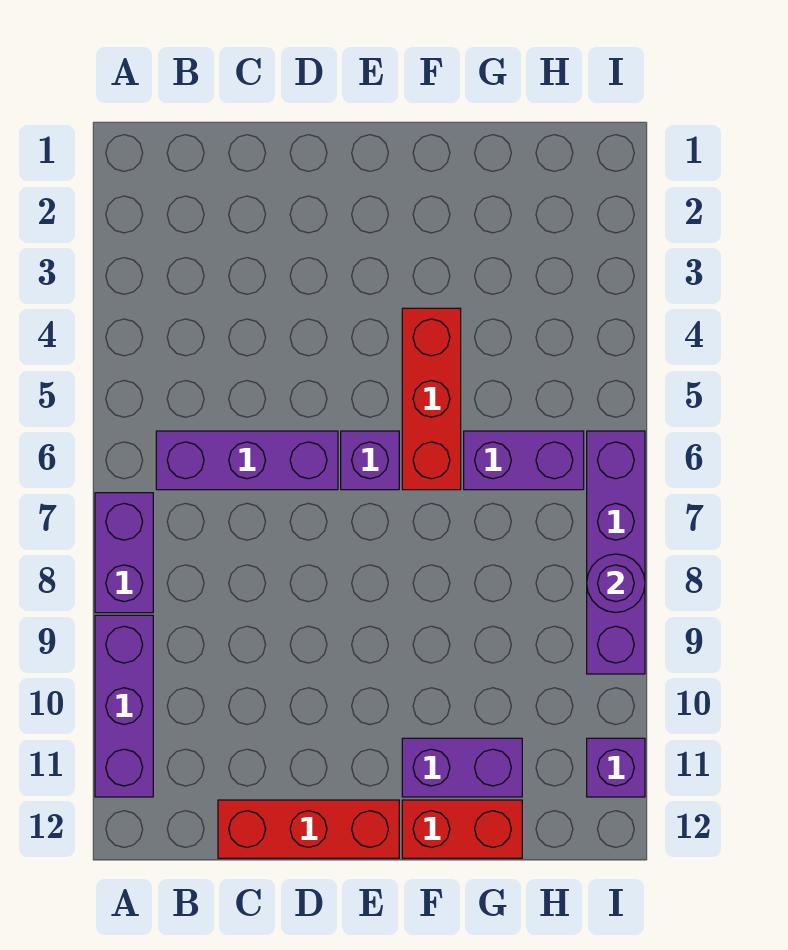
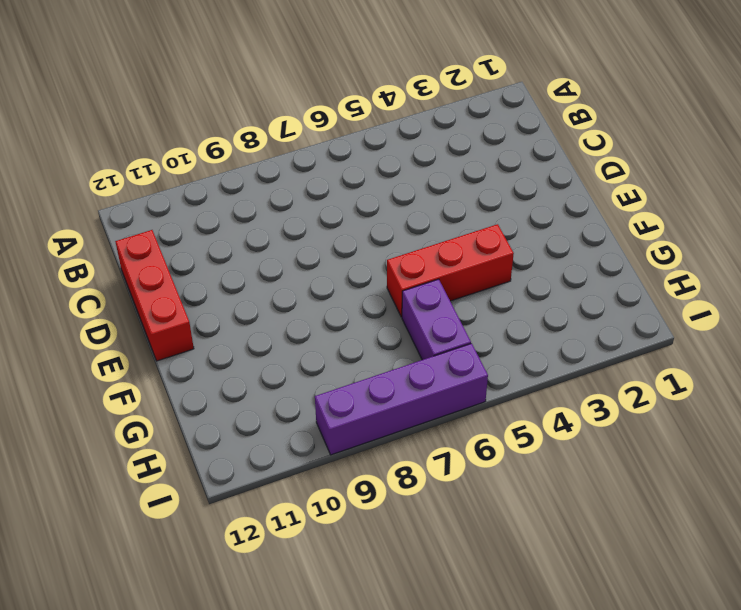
none -> purple brick A7:A8 level 1
none -> purple brick A9:A11 level 1
none -> purple brick B6:D6 level 1

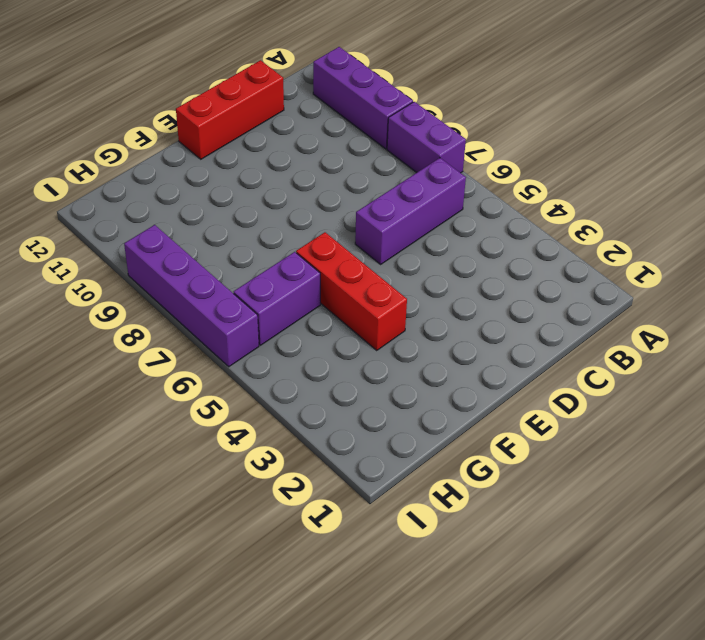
none -> purple brick E6 level 1
none -> purple brick F11:G11 level 1
none -> red brick F12:G12 level 1

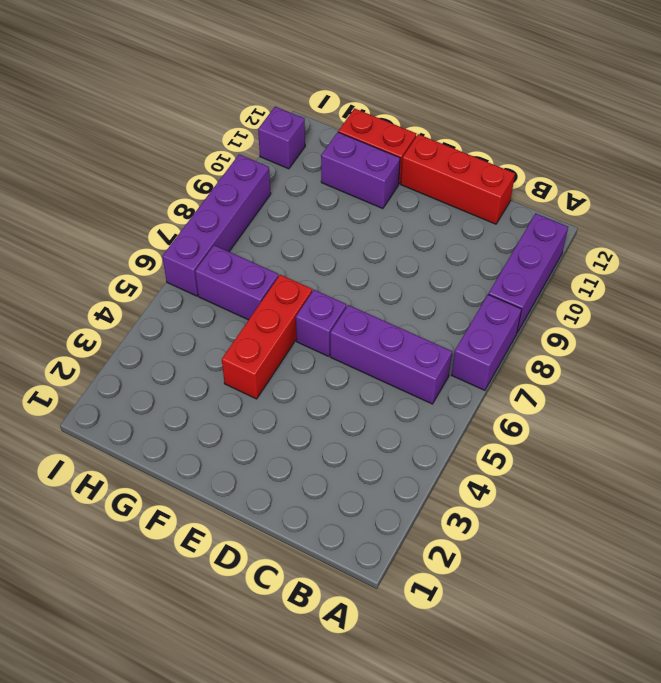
none -> purple round brick I8 level 2

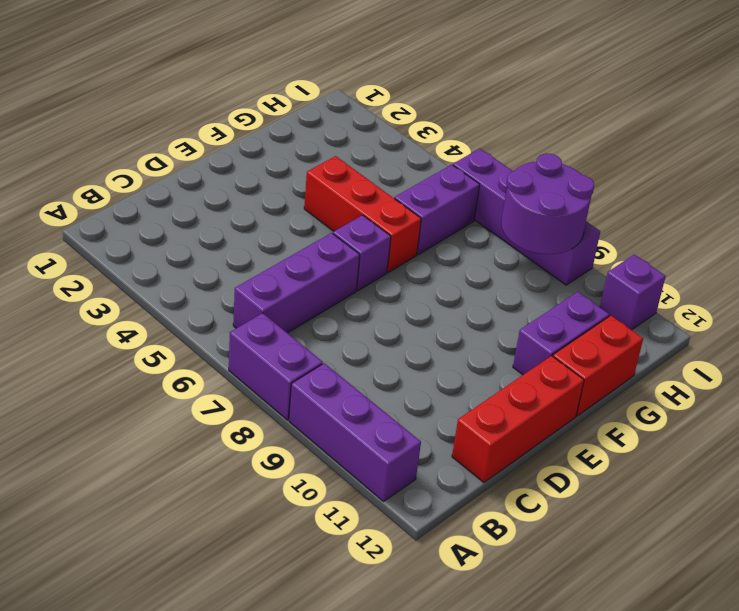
purple round brick H8:I9 level 2 -> purple round brick I8 level 2

